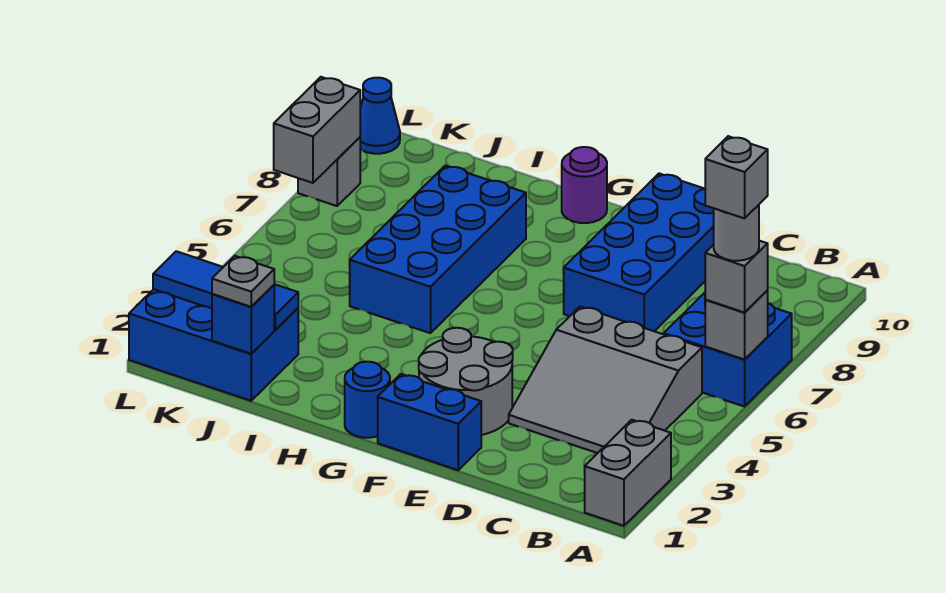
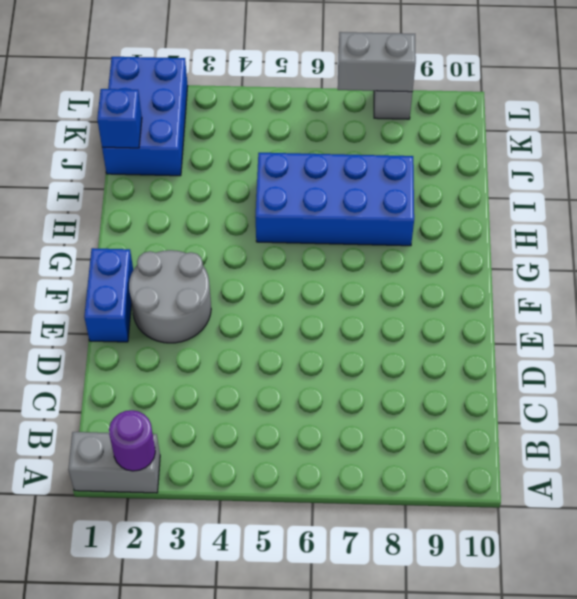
purple round brick A2 level 2 -> purple round brick G10 level 1
none -> blue brick A6:B7 level 1
none -> grey slope B3:D5 level 1 top 5
none -> blue brick D7:E10 level 1

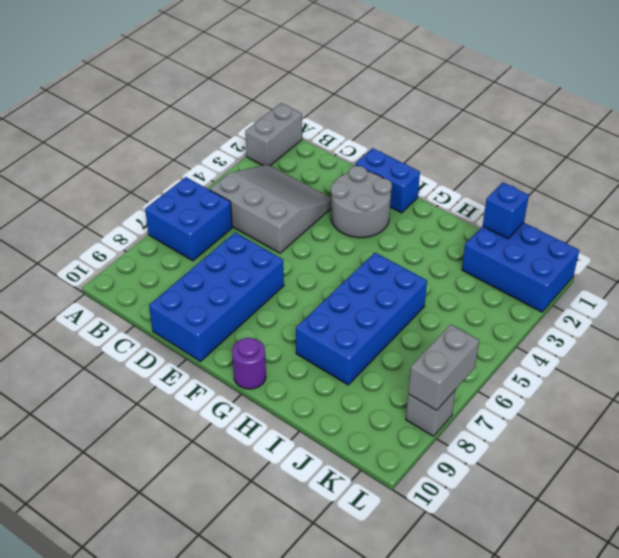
none -> blue round brick G1 level 1
none -> blue cone L10 level 1
none -> grey brick A6 level 2

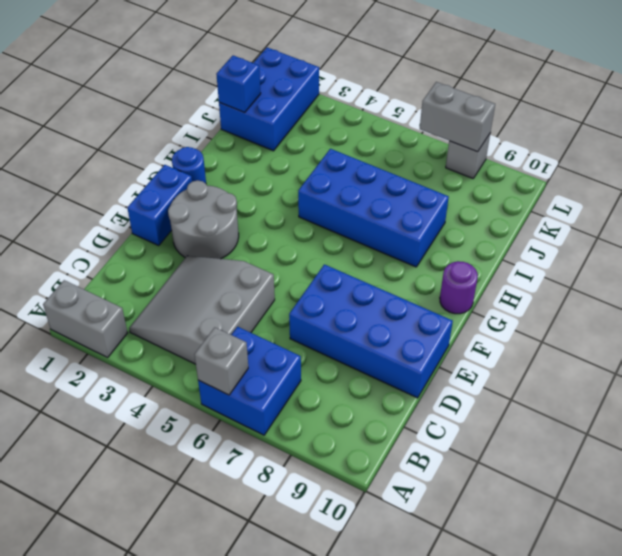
none -> blue cone L10 level 1
none -> blue tile J2:L2 level 2
none -> grey brick A6 level 3

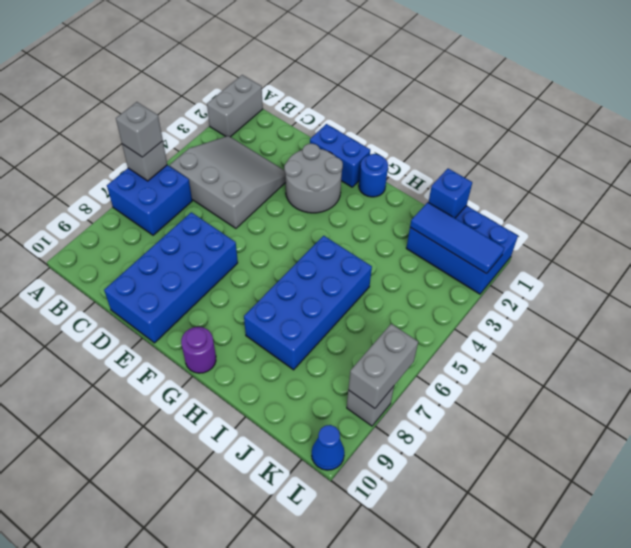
none -> grey plate J1 level 3
none -> grey round brick A6 level 4
none -> grey brick A6 level 5

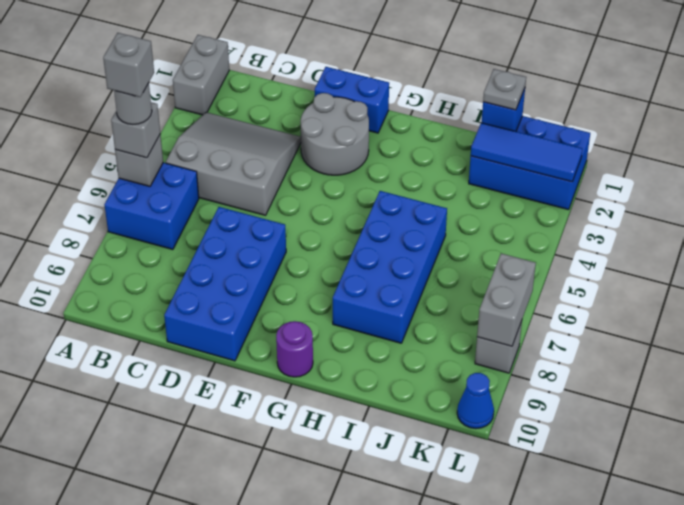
none -> blue round brick G1 level 1

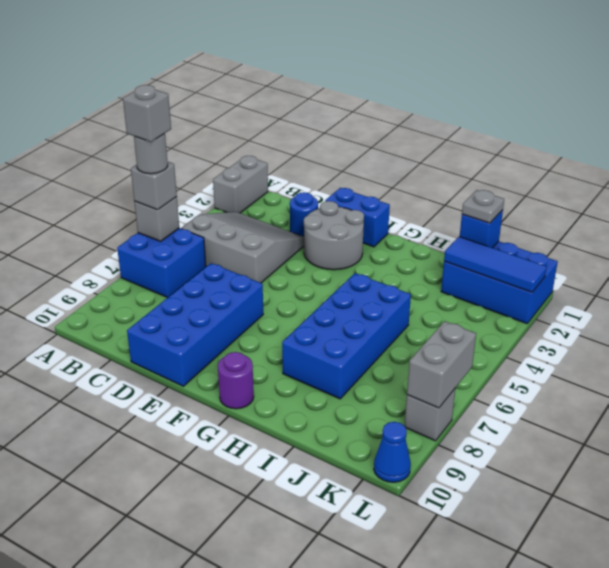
blue round brick D2 level 1 -> blue round brick G1 level 1

